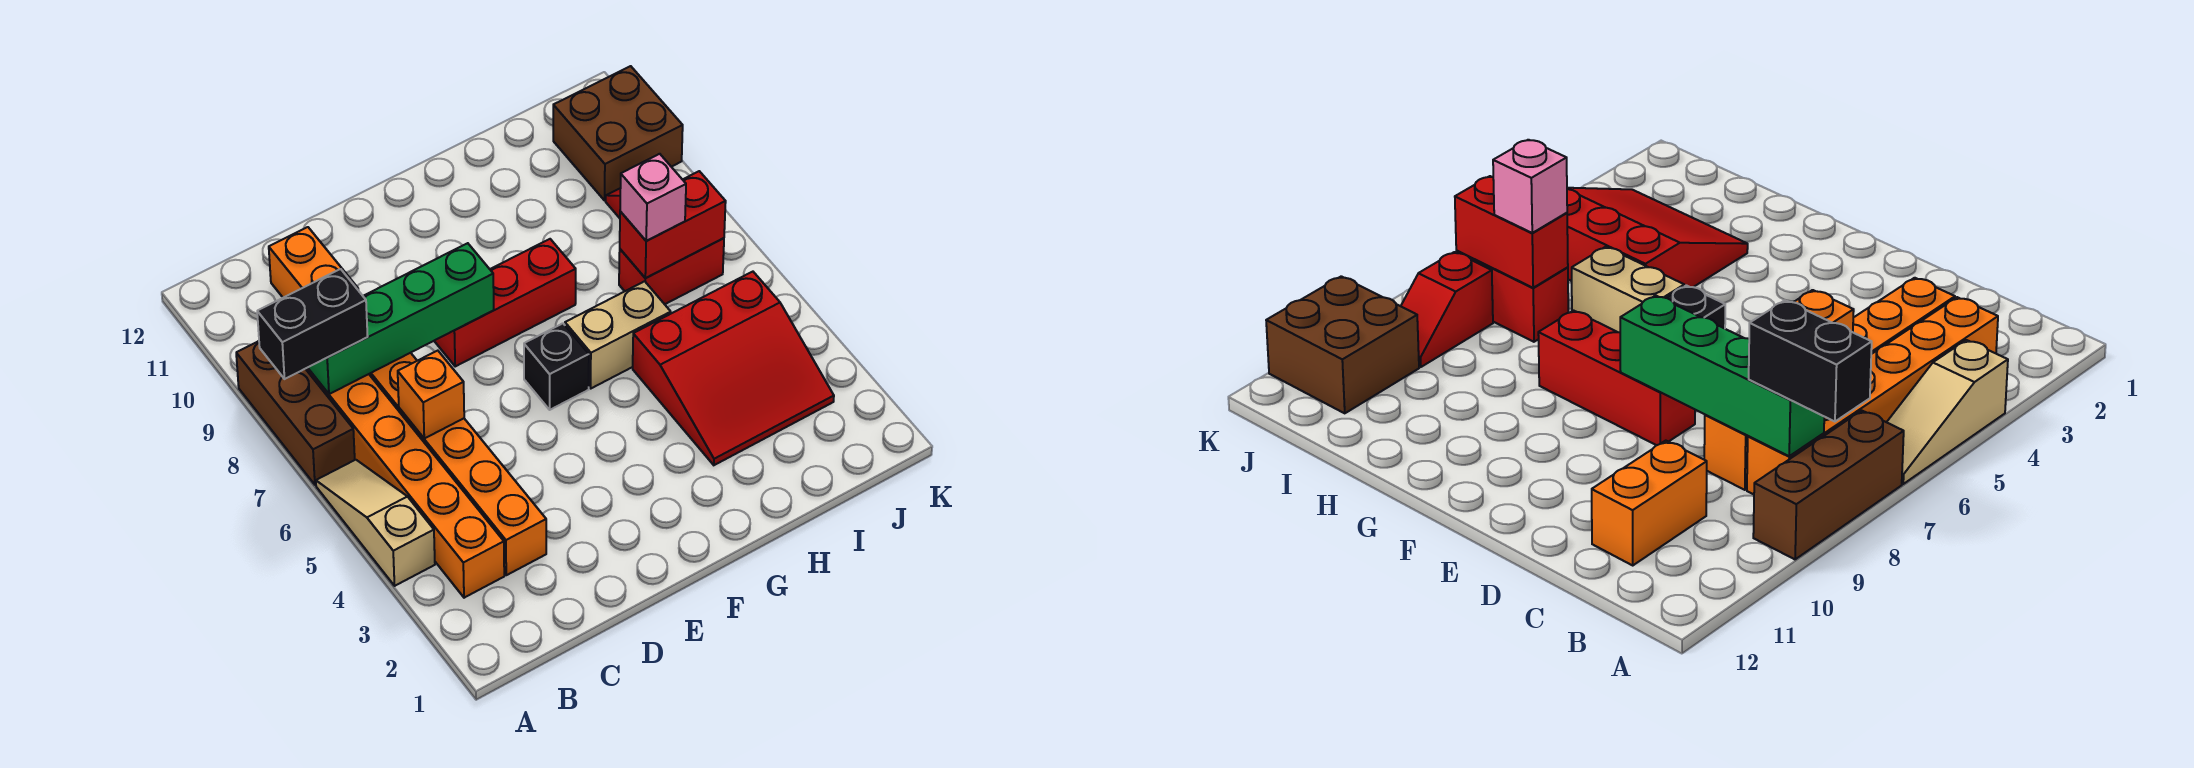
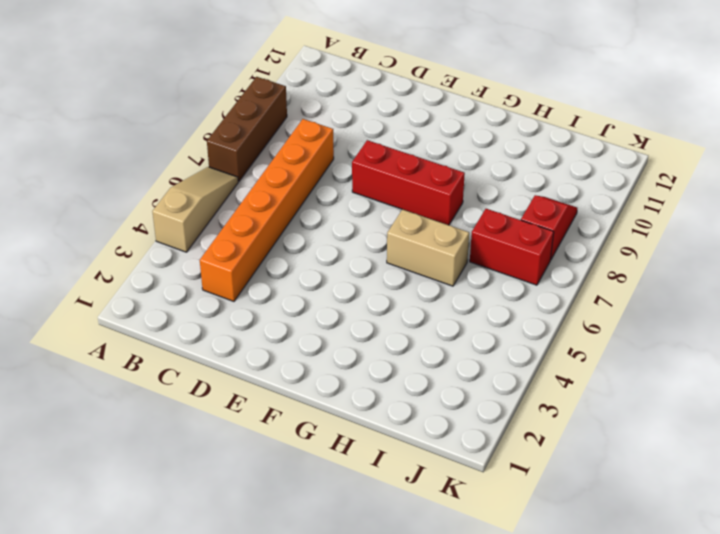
none -> orange brick B3:B8 level 1
none -> orange brick C10:C11 level 1
none -> black brick F6 level 1

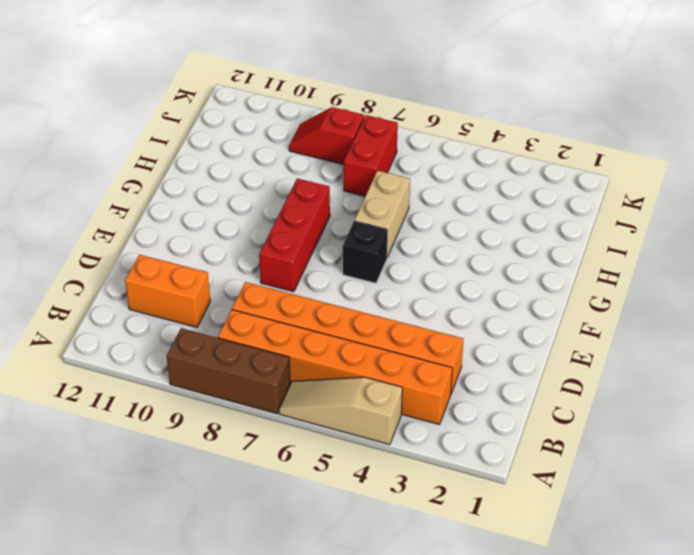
none -> red slope H3:J5 level 1 top 5
none -> brown brick J10:K11 level 1
none -> green brick B8:E8 level 2

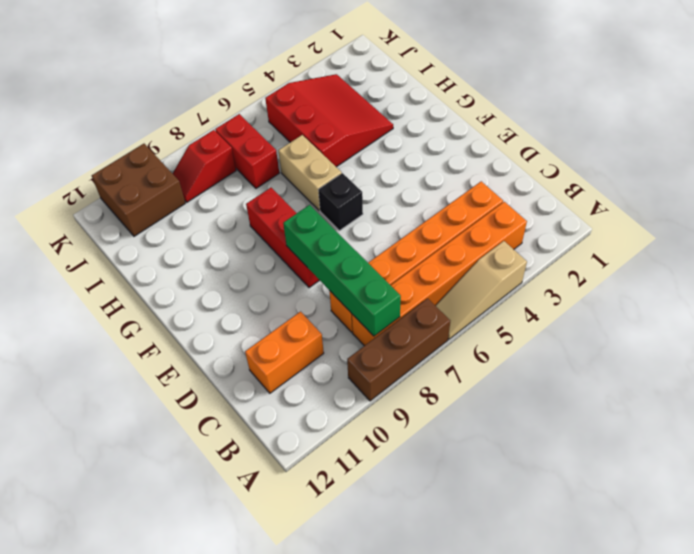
none -> orange brick C6 level 2
none -> red brick I7:J7 level 2
none -> black brick A8:B8 level 3

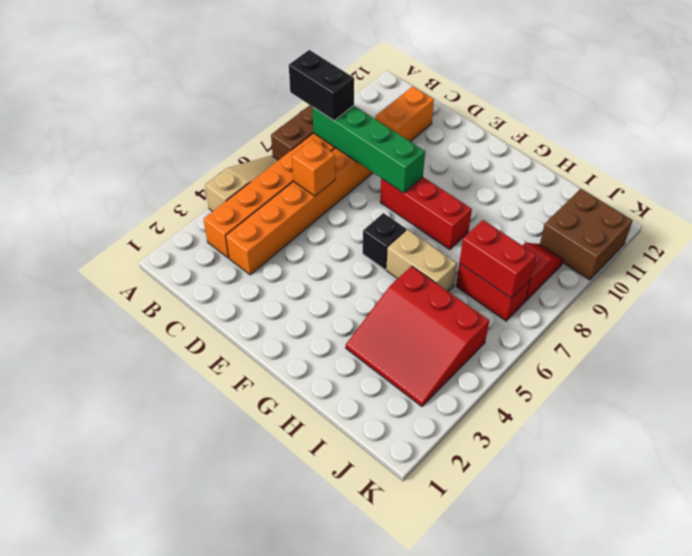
none -> pink brick I7 level 3

